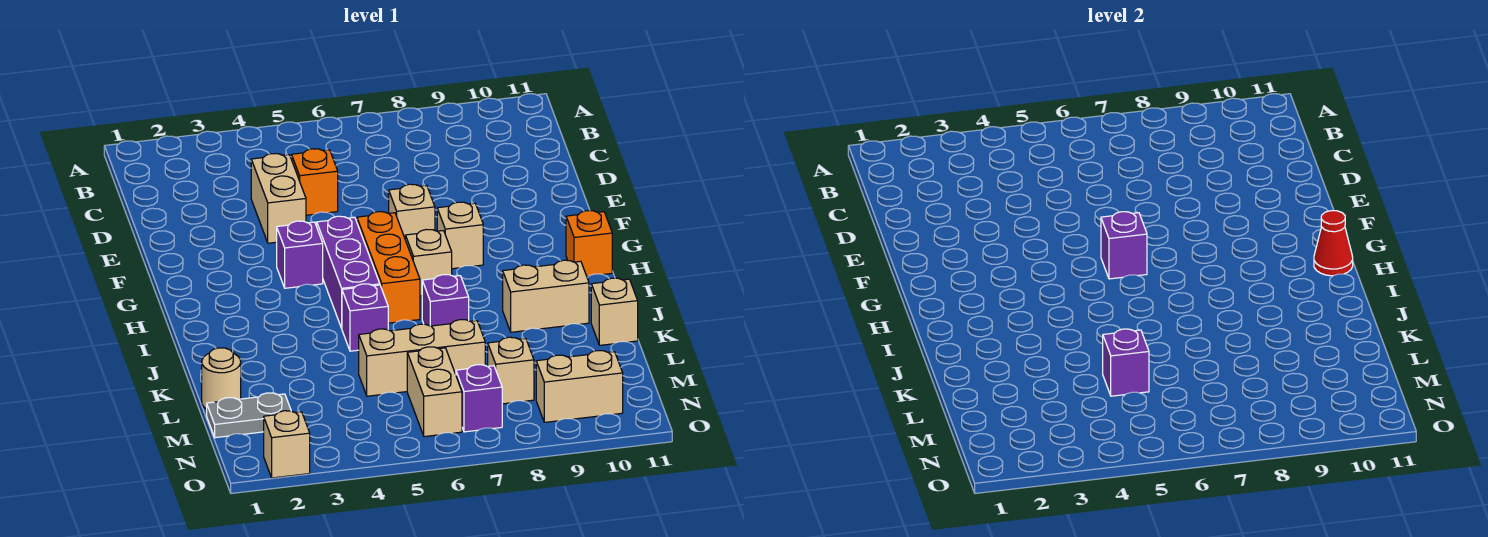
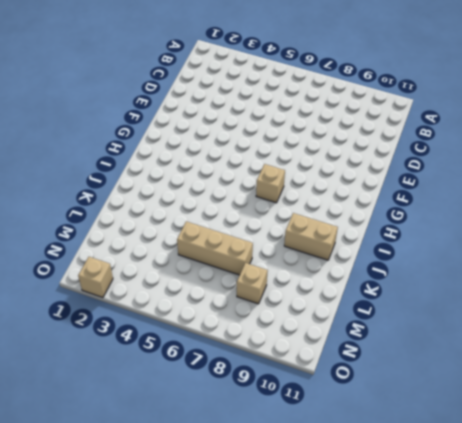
none -> tan brick D4:E4 level 1
none -> orange brick D5 level 1
none -> tan brick F7 level 1

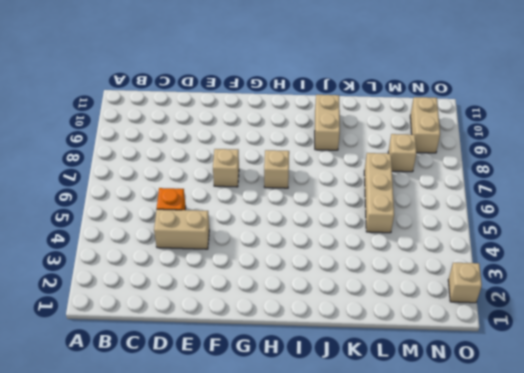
none -> purple brick G4 level 1
none -> purple brick G5:I5 level 1
none -> orange brick G6:I6 level 1

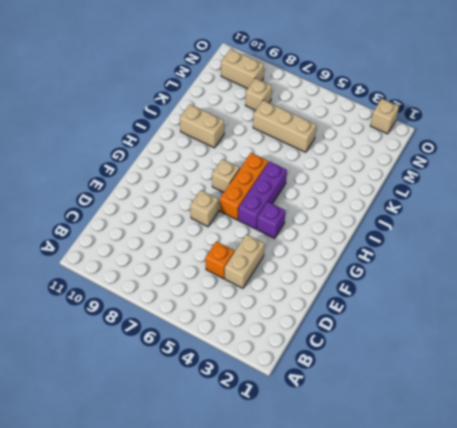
none -> tan brick G8 level 1
none -> orange brick H11 level 1
none -> purple brick J5 level 1

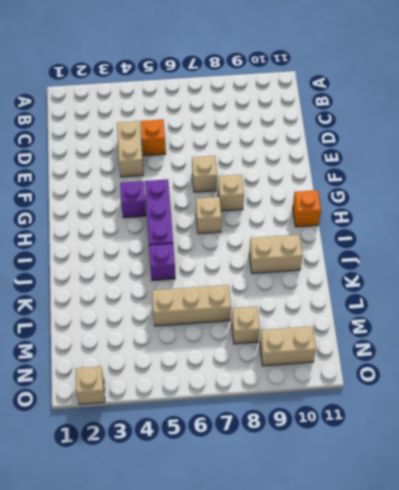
none -> orange brick G6:I6 level 1
none -> purple brick J7 level 1
none -> tan brick K11 level 1

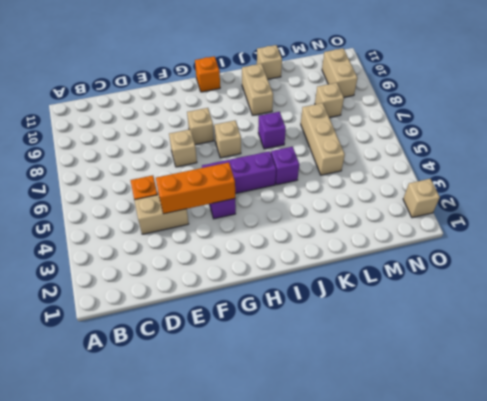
orange brick E4:G4 level 2 -> orange brick G6:I6 level 1
none -> tan round brick L1 level 1
none -> grey plate M1:M2 level 1
none -> tan brick M6:N6 level 1

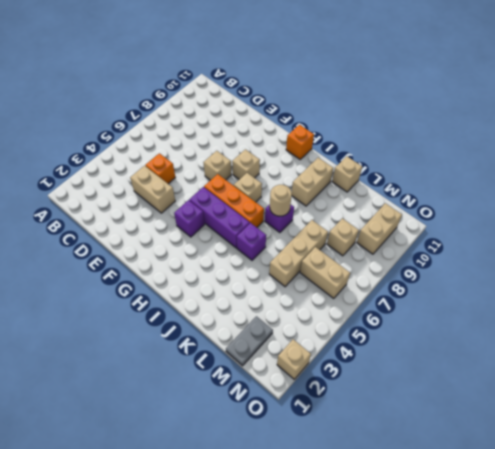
tan round brick J7 level 2 -> tan round brick L1 level 1
none -> purple brick N7 level 1
none -> purple brick G6 level 2
none -> red cone H11 level 2

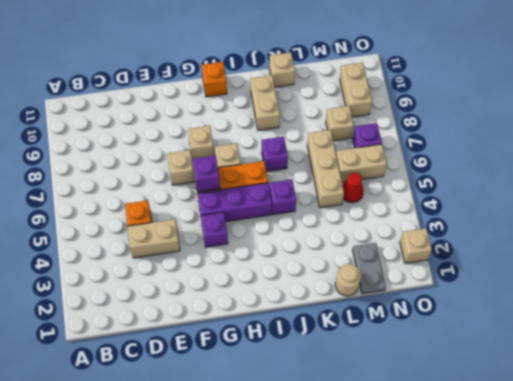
red cone M5 level 1 -> red cone H11 level 2
none -> purple brick L5 level 2

